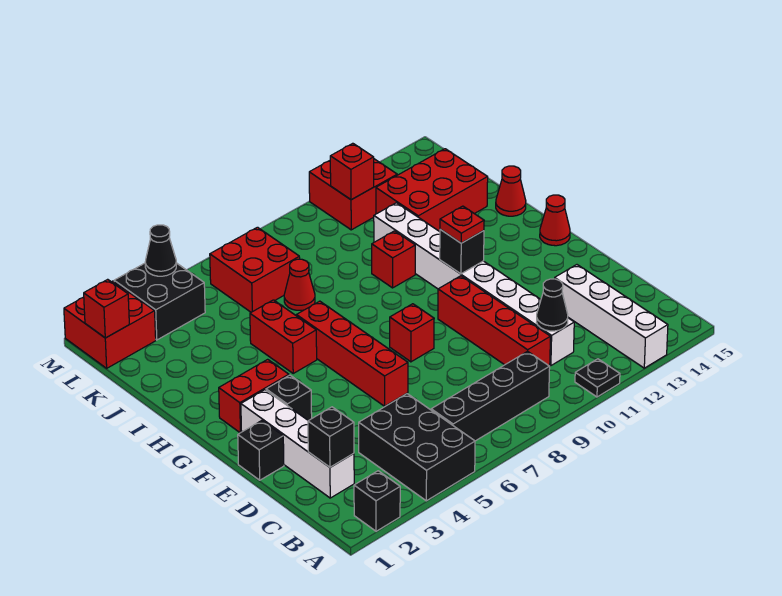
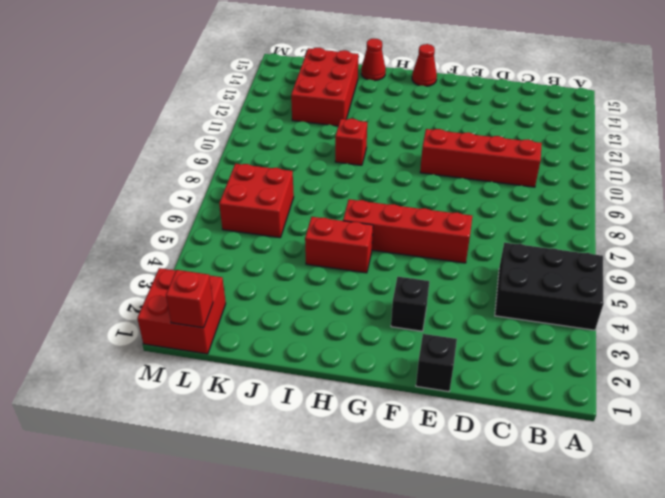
none -> black brick A2 level 1
none -> black plate A11 level 1
none -> white brick A13:D13 level 1
none -> black brick B6:B9 level 1

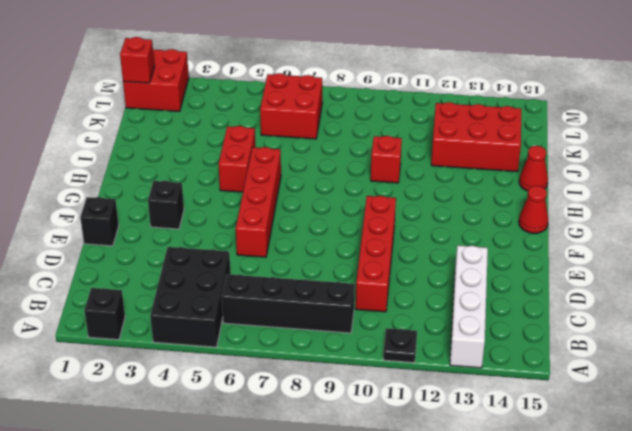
none -> white brick C2:F2 level 1
none -> white brick C11:J11 level 1
none -> red brick F8 level 1
none -> red brick G2:G3 level 1

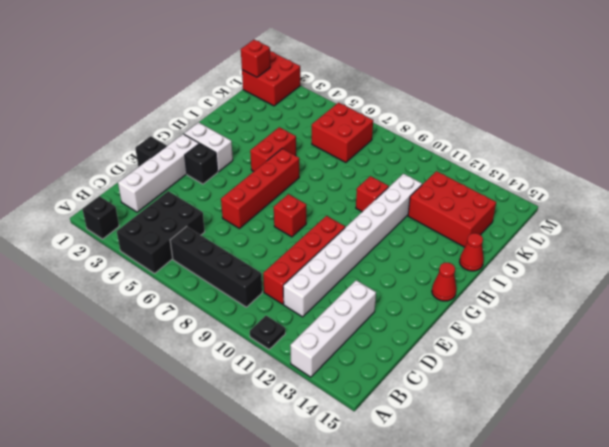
white brick G2:G3 level 1 -> red brick G2:G3 level 1
none -> red cone J7 level 1
none -> black brick L3:M4 level 1
none -> red brick L11:M12 level 1
none -> black brick C2 level 2

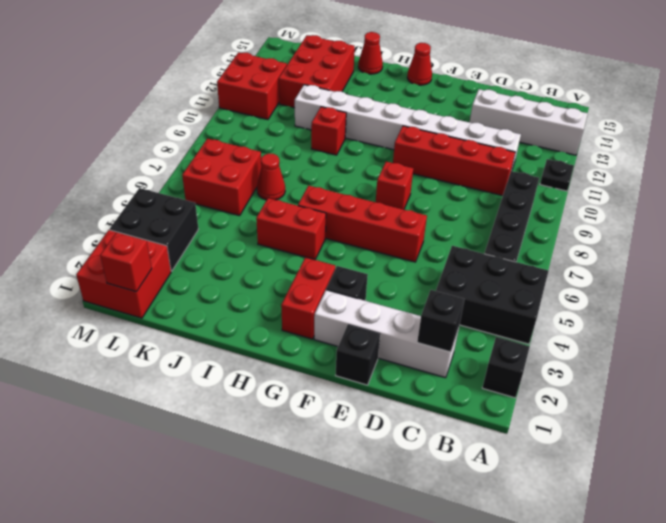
none -> black cone C11 level 2
none -> black brick G11 level 2
none -> red brick L11 level 2
none -> black cone M4 level 2

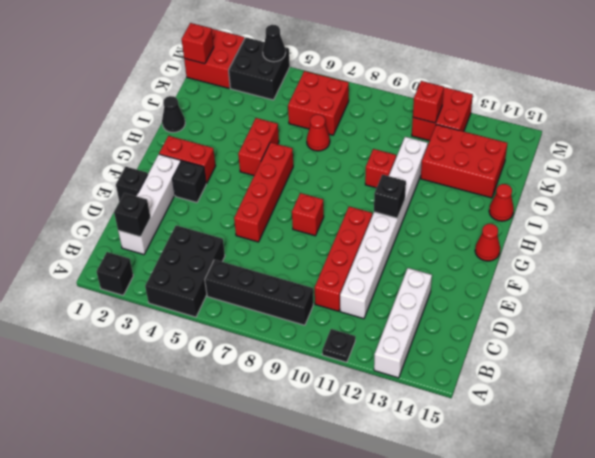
black cone I1 level 1 -> black cone C11 level 2
none -> red plate G11 level 3

